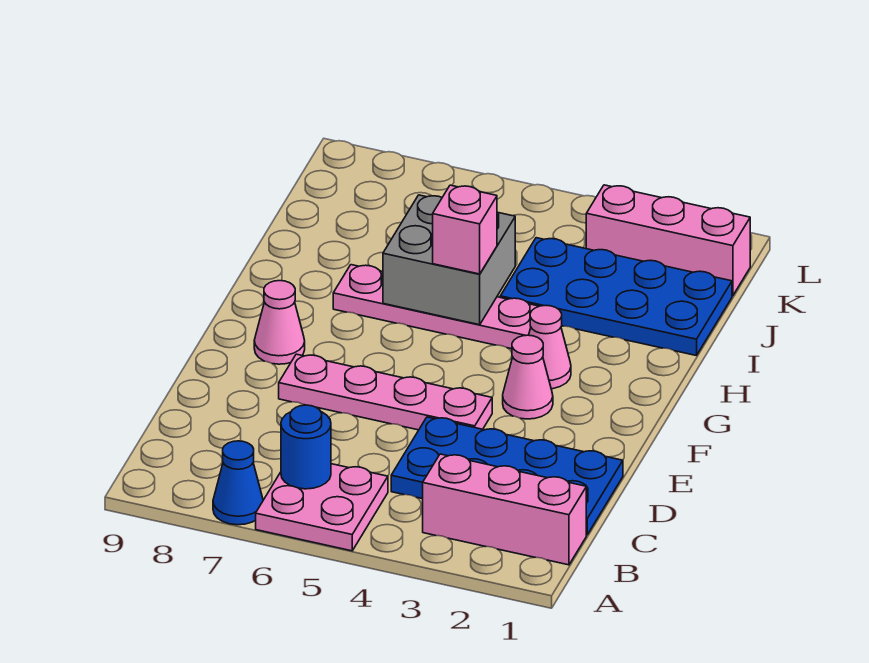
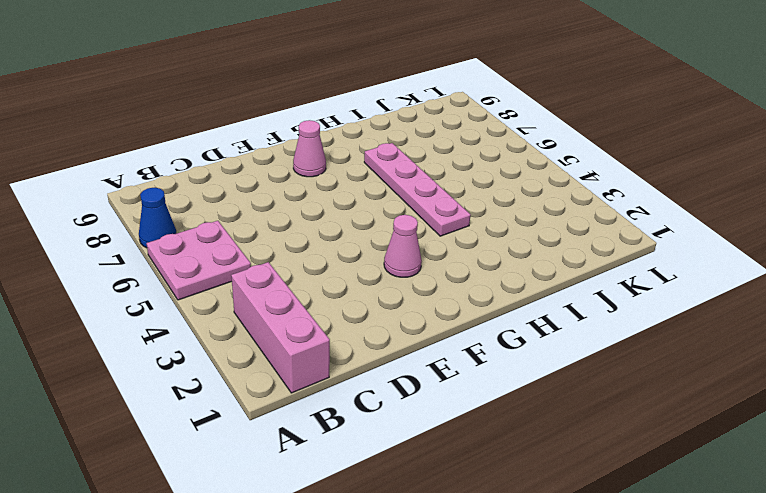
none -> blue plate C1:D4 level 1
none -> pink plate E4:E7 level 1
none -> pink cone G3 level 1

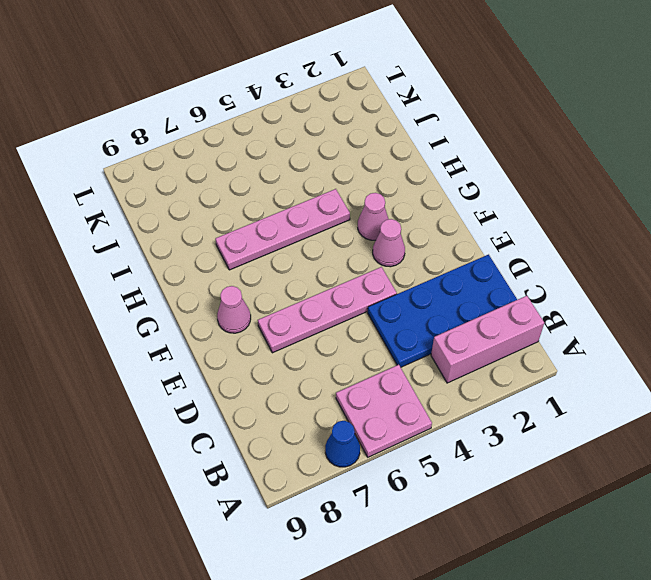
none -> blue plate I1:J4 level 1
none -> pink brick K1:K3 level 1
none -> blue round brick B6 level 2

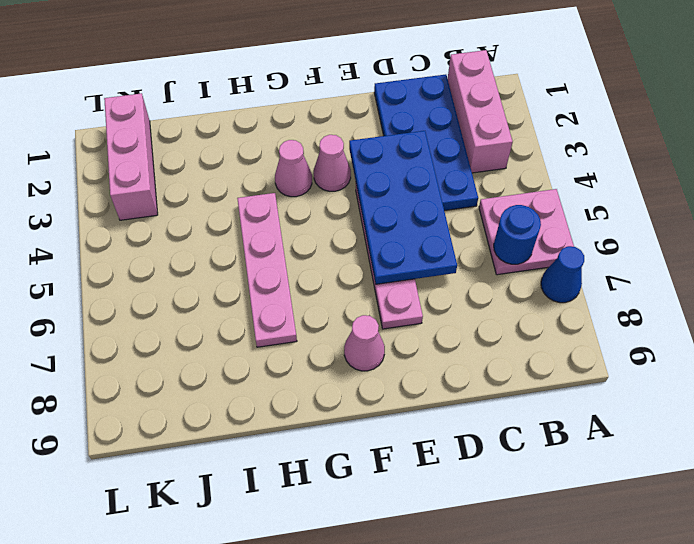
blue plate D3:E6 level 2 -> blue plate I1:J4 level 1
none -> grey brick H5:I6 level 2
none -> pink brick H5 level 3

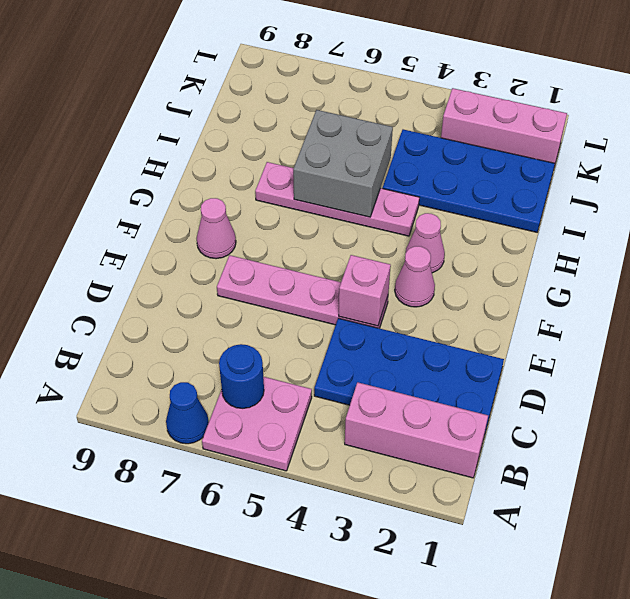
pink brick E4 level 2 -> pink brick H5 level 3

